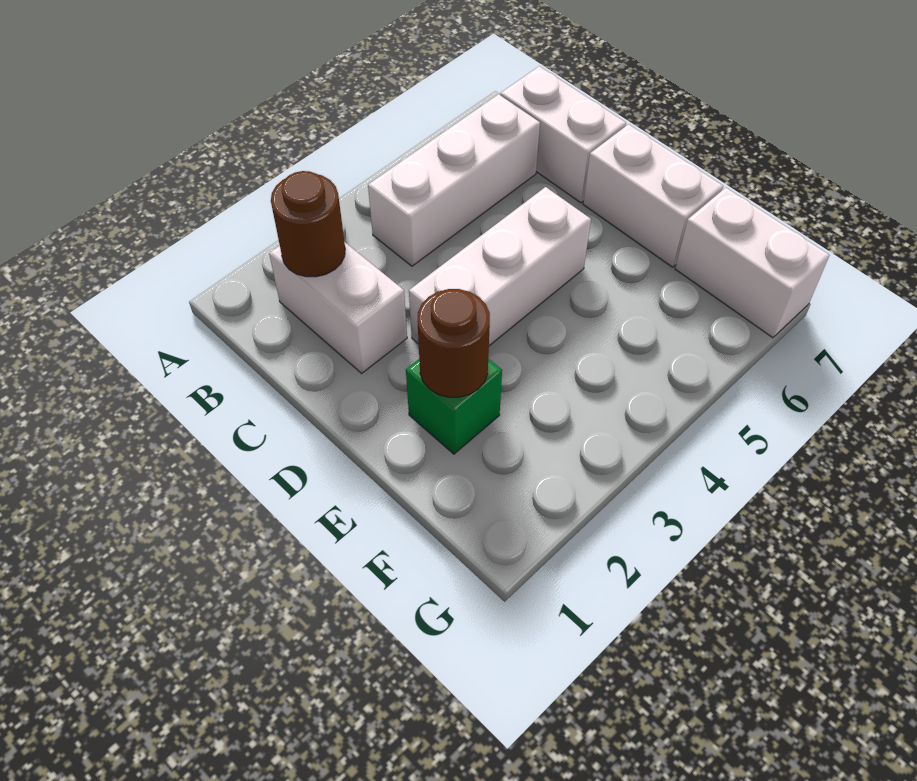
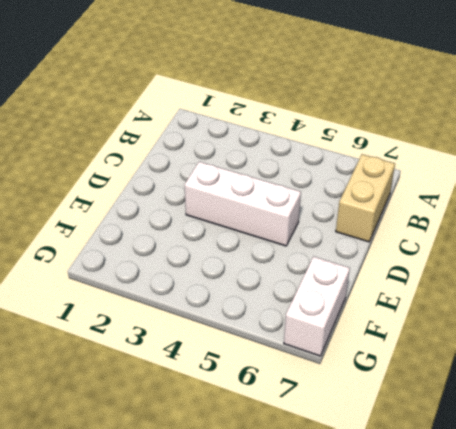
tan brick B7:C7 level 1 -> white brick B7:C7 level 1
none -> white brick B2:C2 level 1
none -> white brick B4:B6 level 1

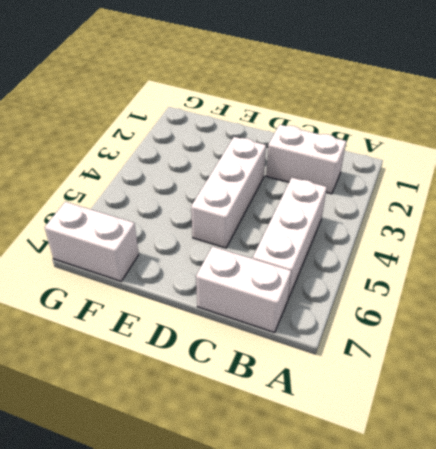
none -> white brick D7:E7 level 1
none -> green brick E2 level 1

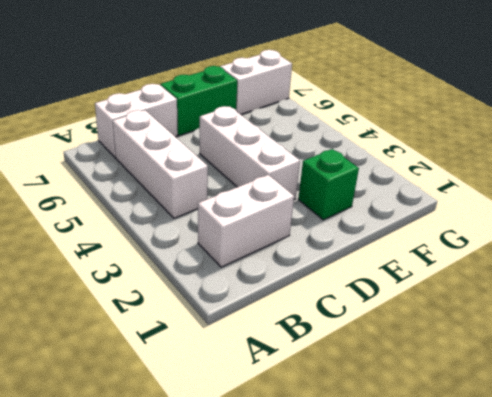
green brick D7:E7 level 1 -> white brick D7:E7 level 1
none -> brown round brick B2 level 2
none -> brown round brick E2 level 2

